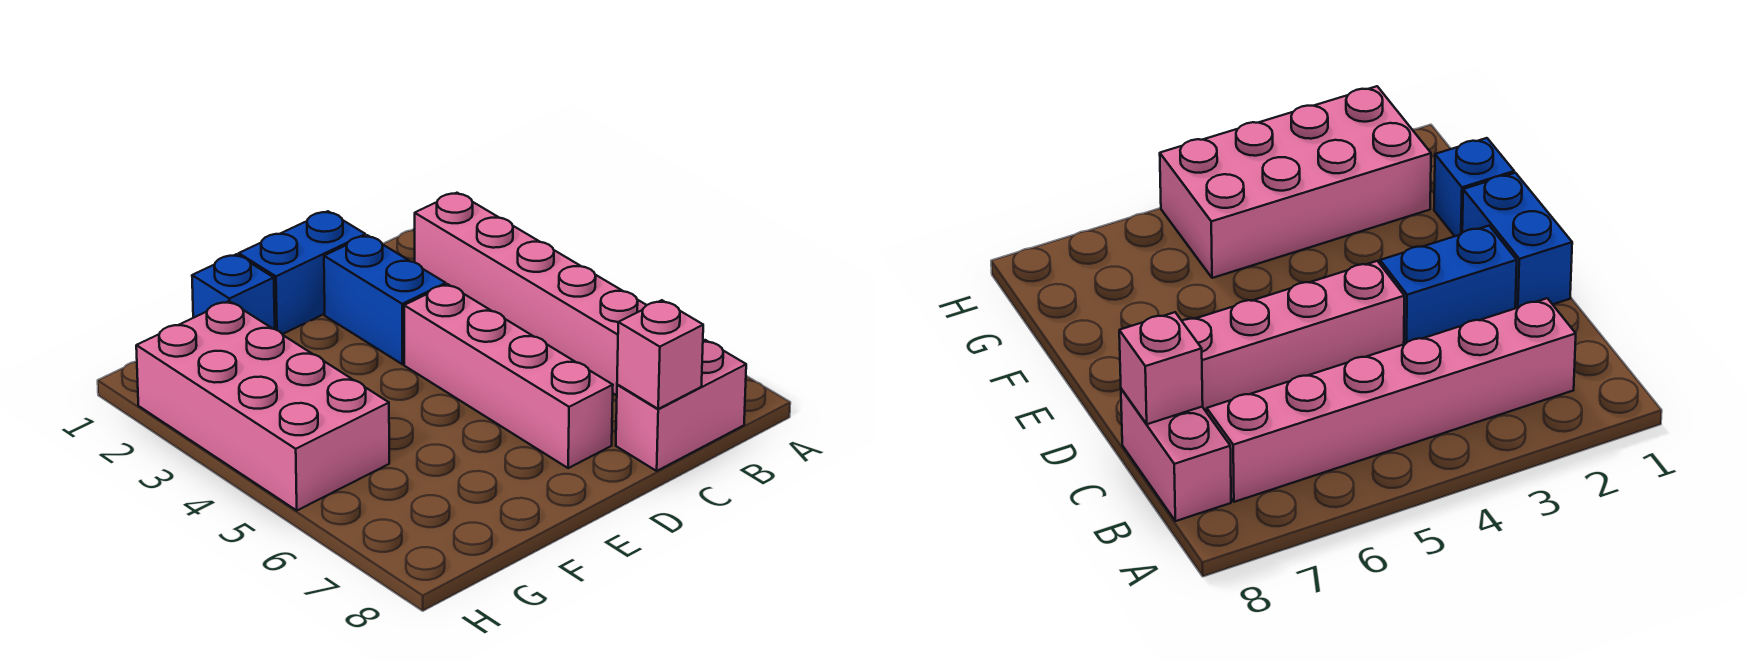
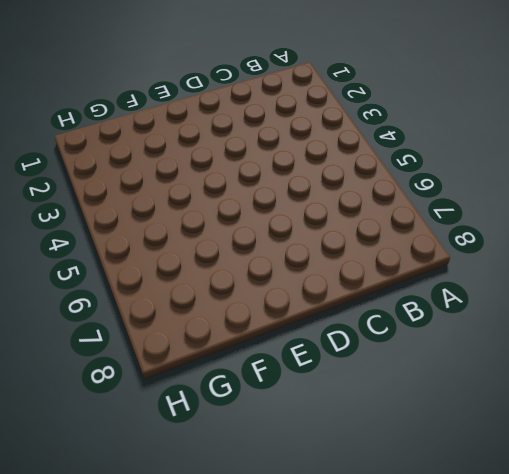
none -> pink brick B2:B7 level 1
none -> pink brick B8:C8 level 1

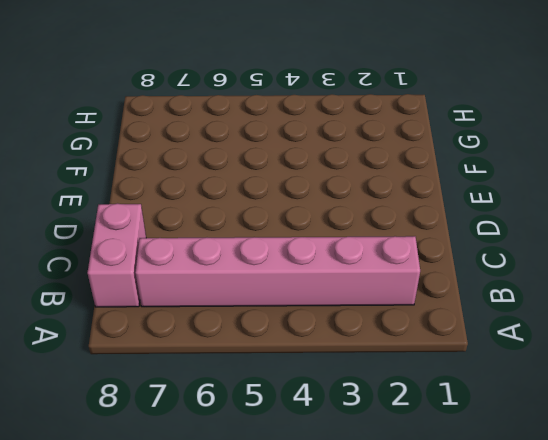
none -> blue brick D1:E1 level 1
none -> blue brick D2:D3 level 1

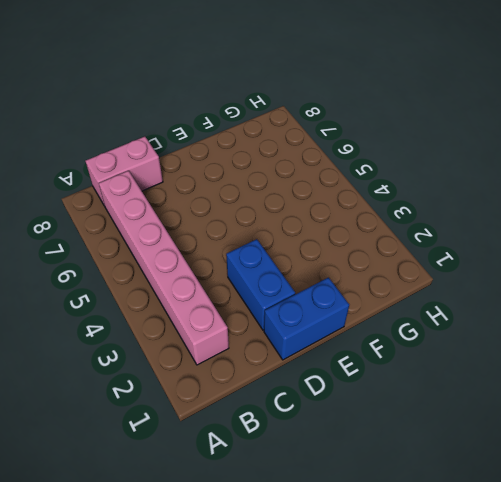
none -> pink brick D4:D7 level 1
none -> blue brick F1 level 1

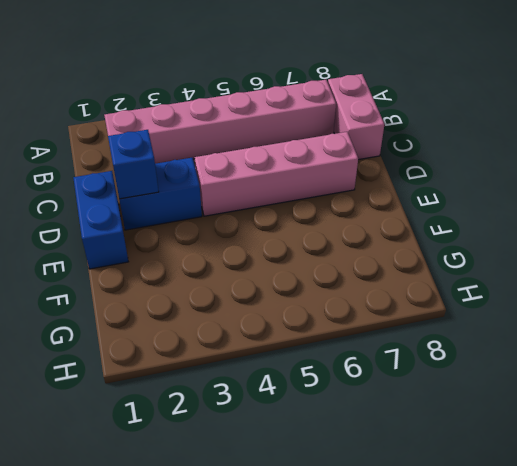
blue brick D2 level 2 -> blue brick F1 level 1
none -> pink brick G2:H5 level 1
none -> pink brick C8 level 2

